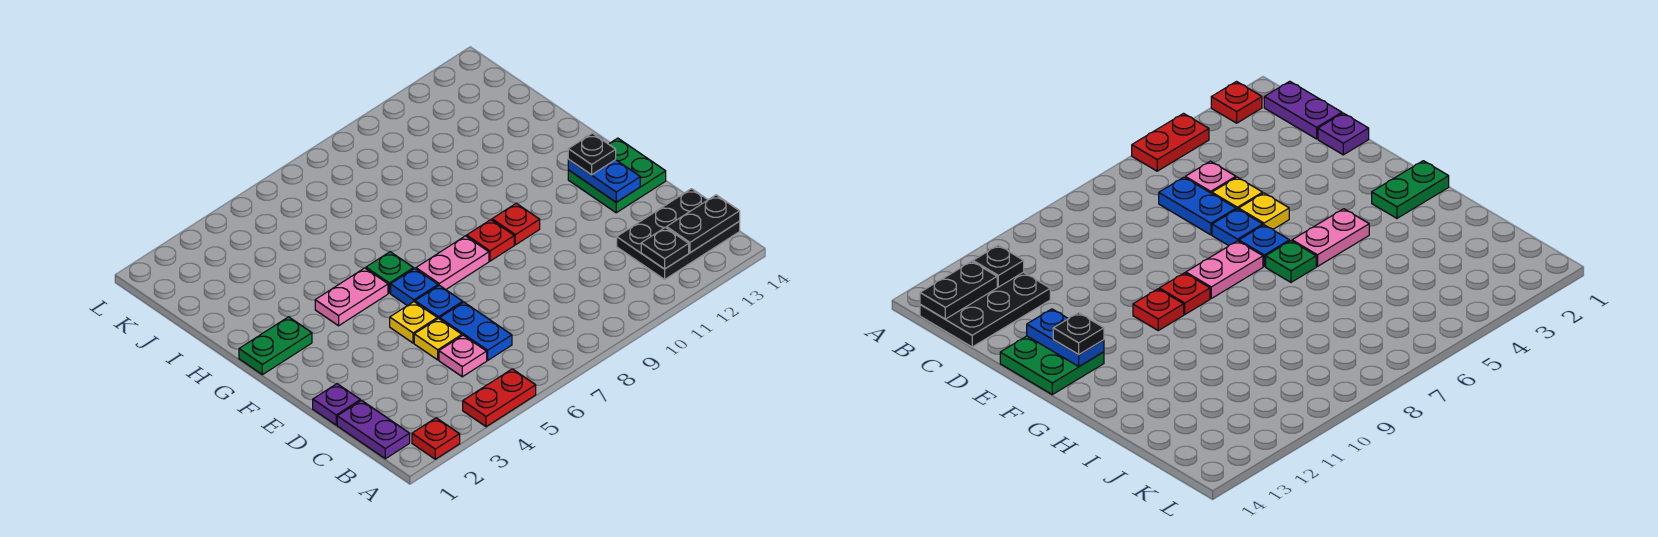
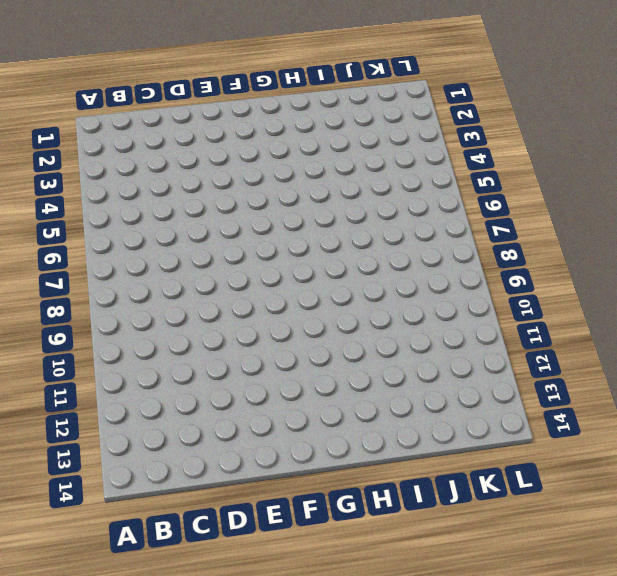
none -> red plate A2 level 1
none -> red plate A4:A5 level 1
none -> purple plate B1:C1 level 1

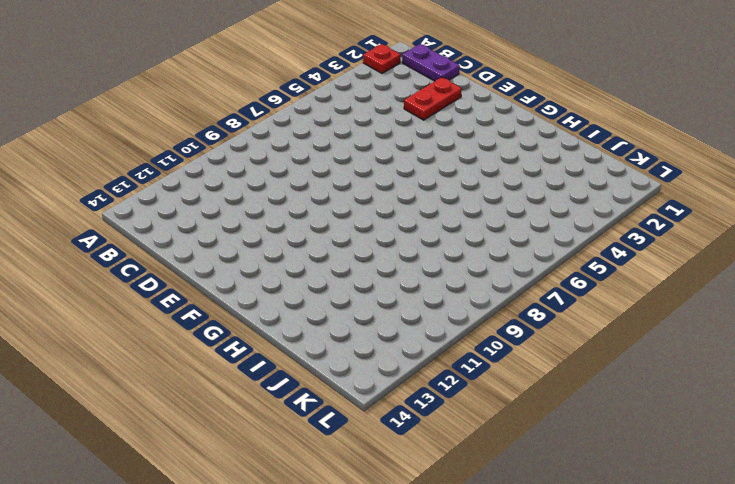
red plate D2:D3 level 1 -> red plate A4:A5 level 1
none -> black plate B12:C14 level 1
none -> pink plate C5 level 1
none -> blue plate C6:D6 level 1

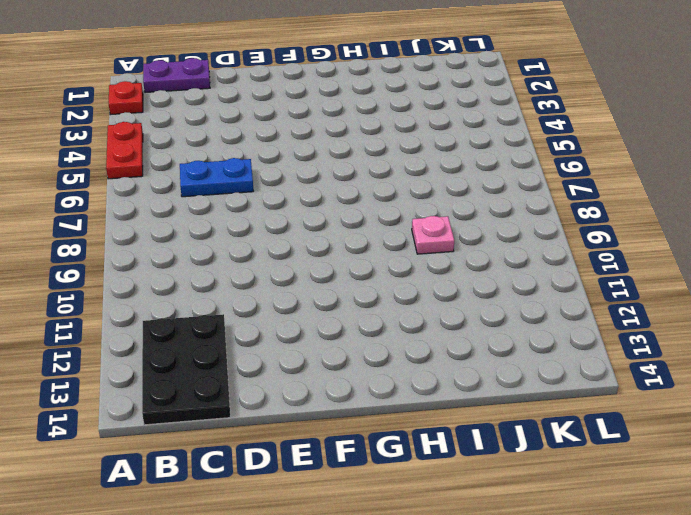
pink plate I9 level 1 -> pink plate C5 level 1
none -> purple plate D1 level 1
none -> yellow plate D5 level 1
none -> yellow plate E5 level 1

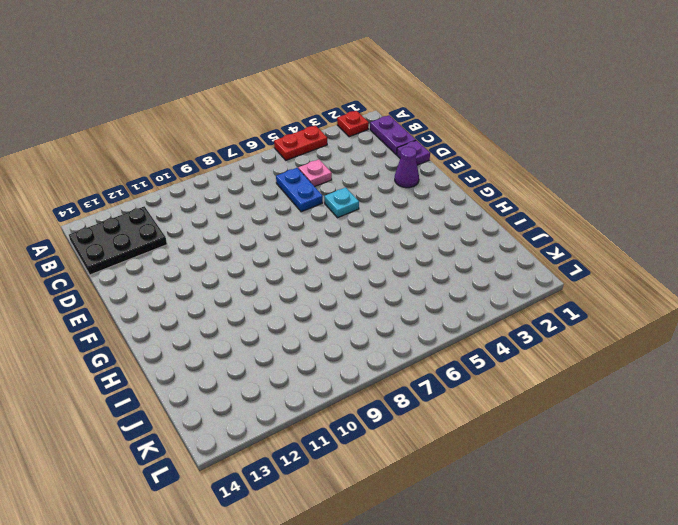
purple cone E2 level 1 -> none
cyan plate E5 level 1 -> yellow plate E5 level 1
none -> yellow plate D5 level 1
none -> blue plate E6 level 1
none -> green plate E13:F14 level 1

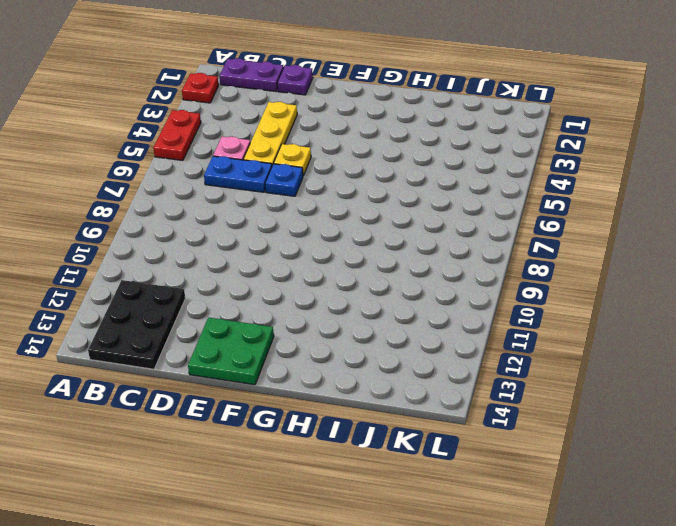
yellow plate D3:D5 level 1 -> yellow plate D5 level 1
none -> blue plate F6 level 1
none -> pink plate F7:F8 level 1
none -> red plate F9 level 1

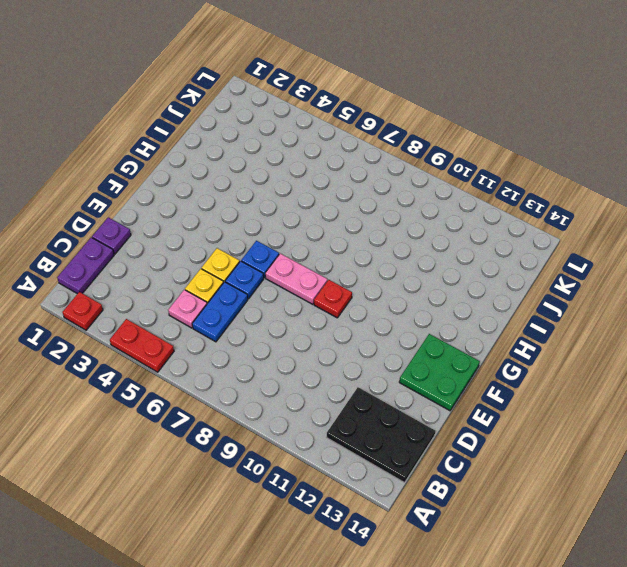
none -> red plate F10 level 1
none -> green plate G1:G2 level 1
none -> pink plate G4:G5 level 1

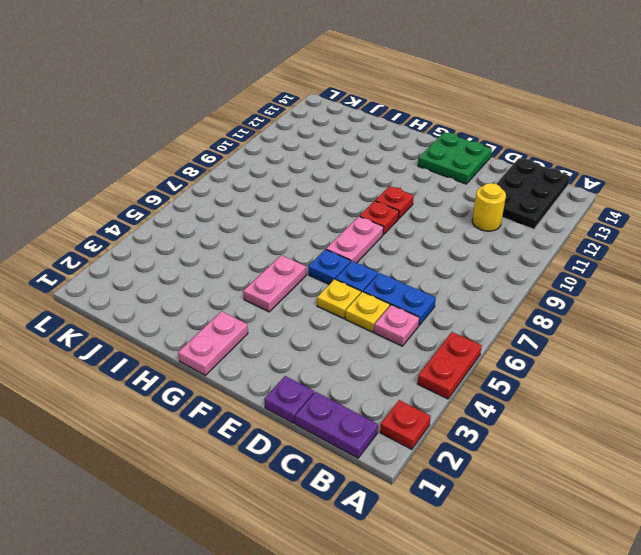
yellow round brick C11 level 1 -> none
pink plate G1:G2 level 1 -> green plate G1:G2 level 1
none -> green plate G6 level 1
none -> black plate B12 level 2
none -> black plate B13:B14 level 2

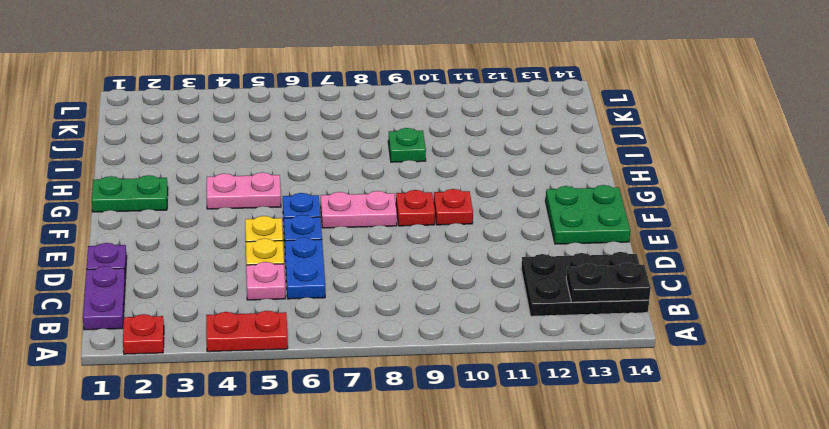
green plate I9 level 1 -> green plate G6 level 1
none -> black plate B12 level 2
none -> blue plate E13:F13 level 2
none -> black plate F13 level 3

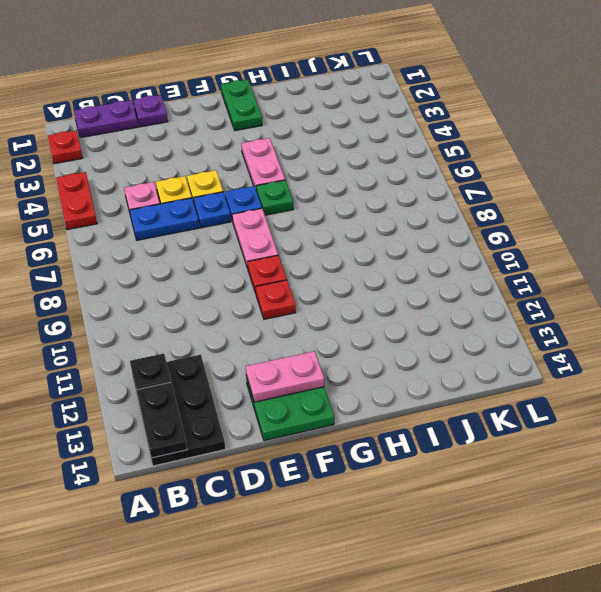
pink plate E13:F13 level 2 -> blue plate E13:F13 level 2
none -> black plate F13 level 3

